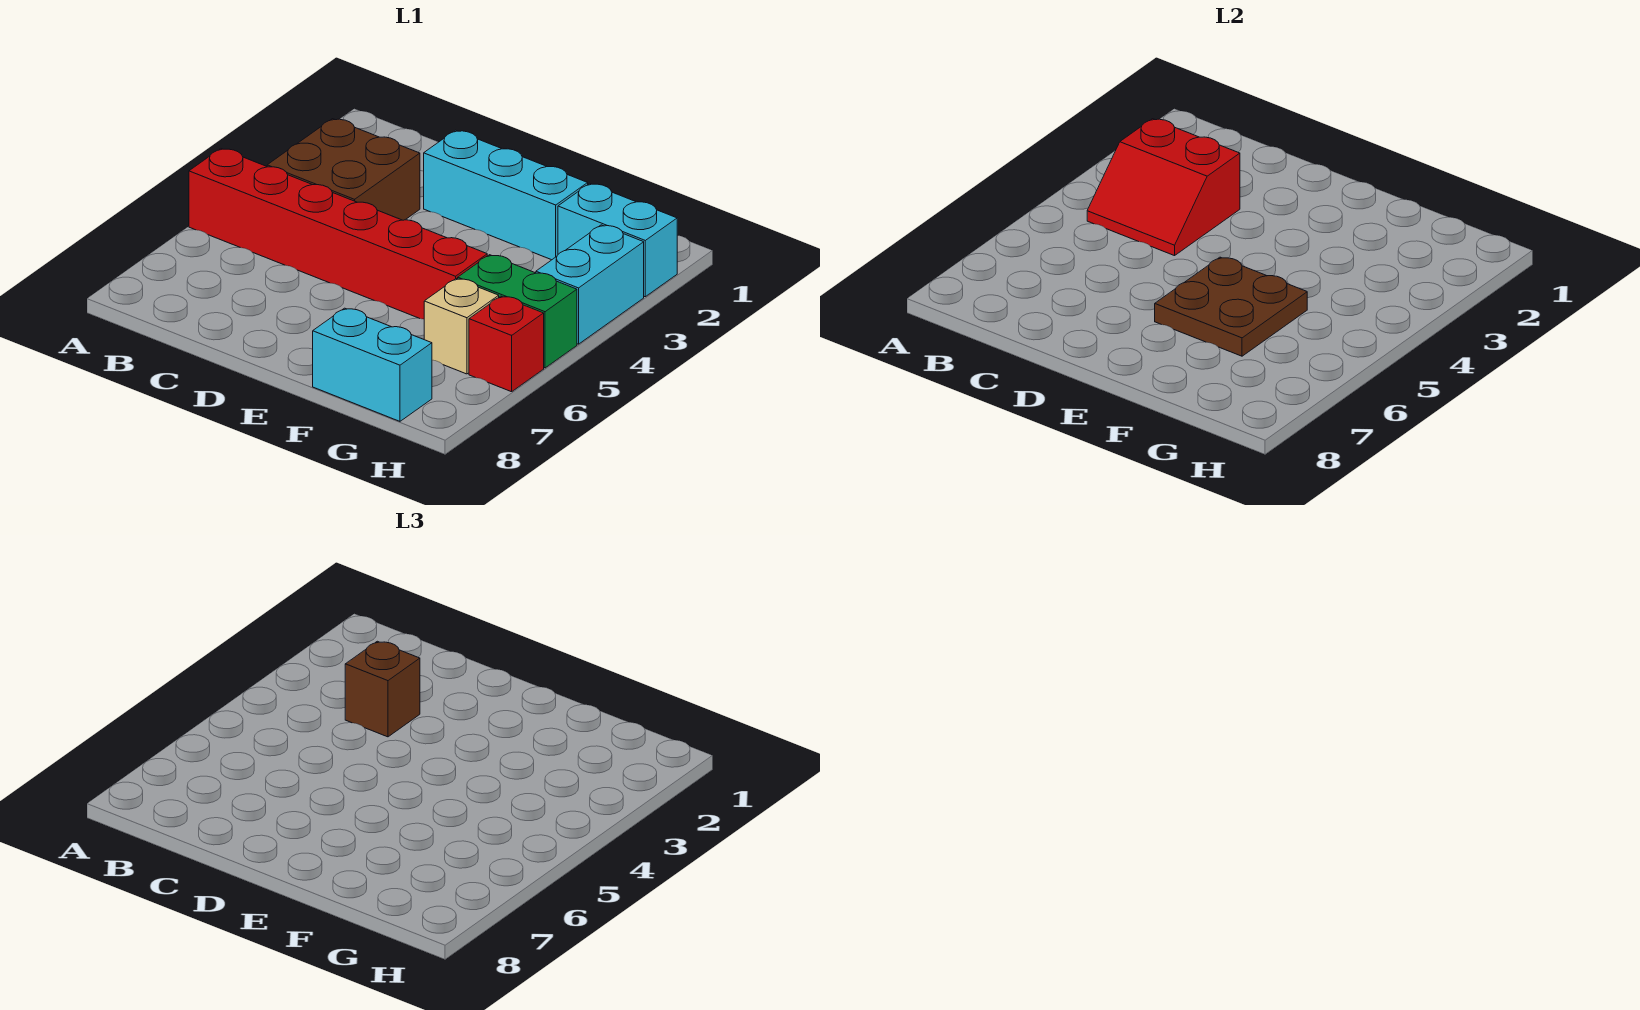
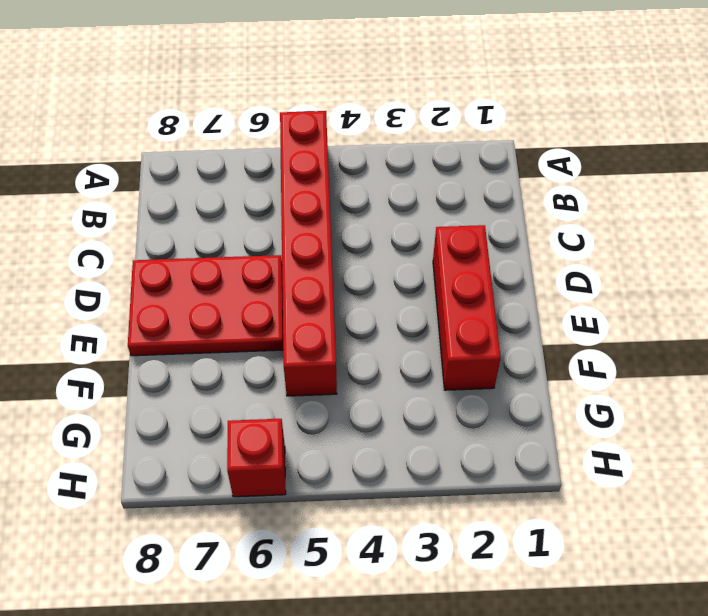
red brick D2:F2 level 1 -> cyan brick D2:F2 level 1
red plate D6:E8 level 1 -> none
none -> brown brick B3:C4 level 1
none -> cyan brick F8:G8 level 1
none -> cyan brick G2:H2 level 1

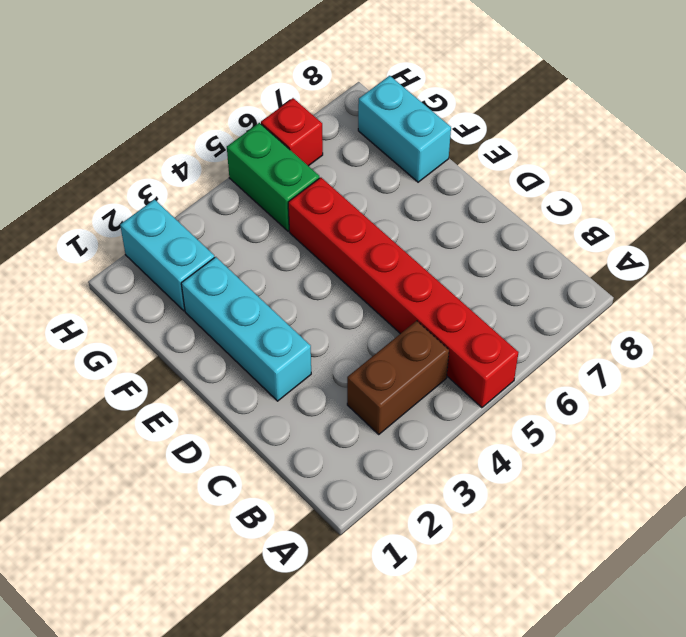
brown brick B3:B4 level 1 -> brown brick B3:C4 level 1
none -> tan brick G6 level 1
none -> cyan brick H3:H4 level 1
none -> red slope B3:C4 level 2 top 3

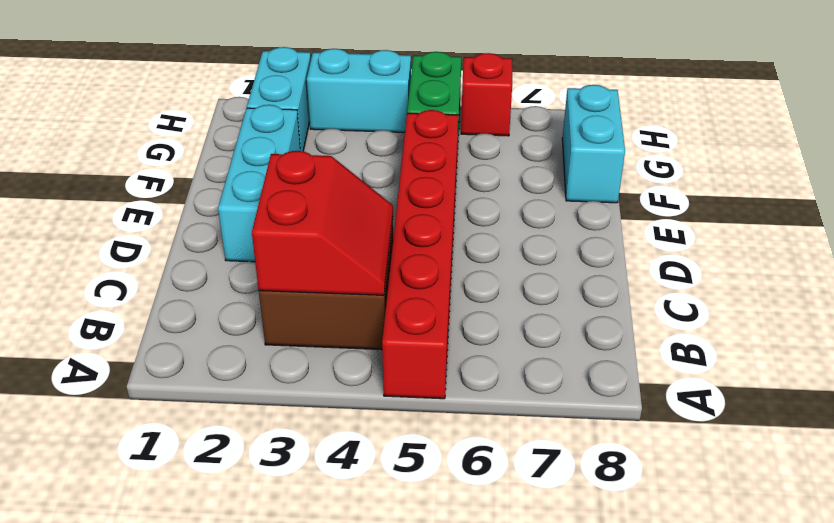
none -> tan brick G6 level 1
none -> brown plate E5:F6 level 2
none -> brown brick C3 level 3

